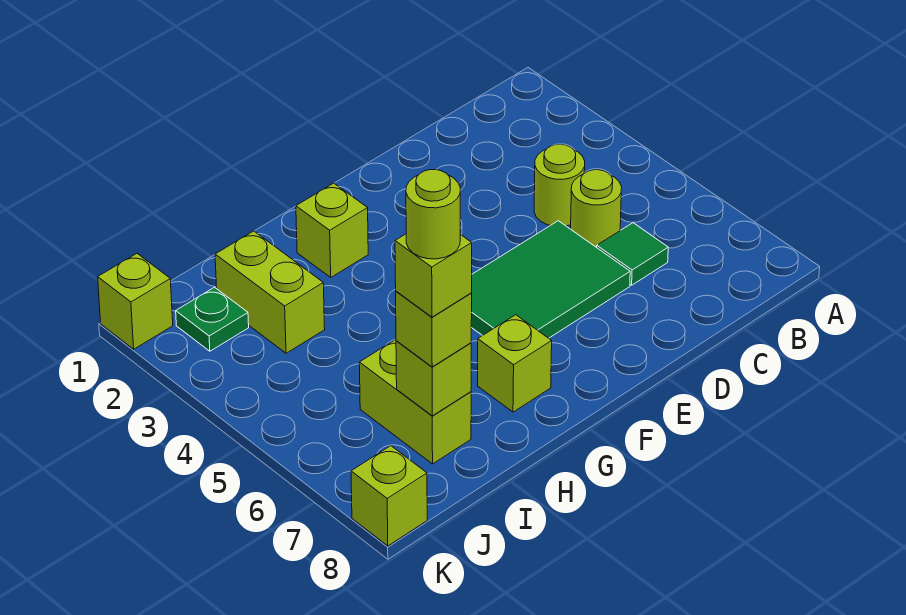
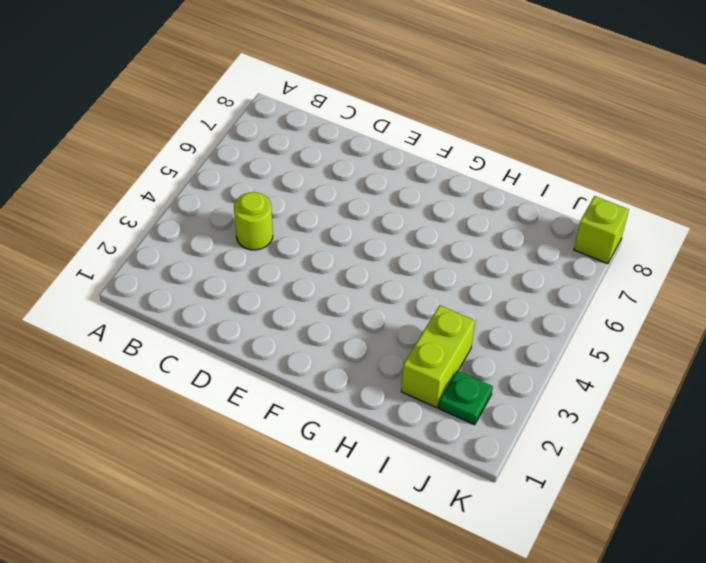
none -> lime round brick C5 level 1
none -> green tile C6 level 1
none -> green tile D5:F6 level 1

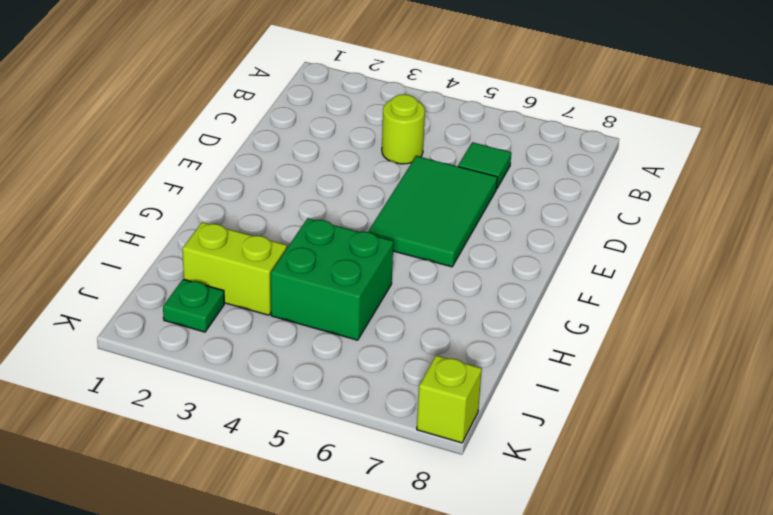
green brick H4:I5 level 1 -> none
none -> lime round brick C5 level 1
none -> lime brick G2 level 1
none -> lime brick G7 level 1

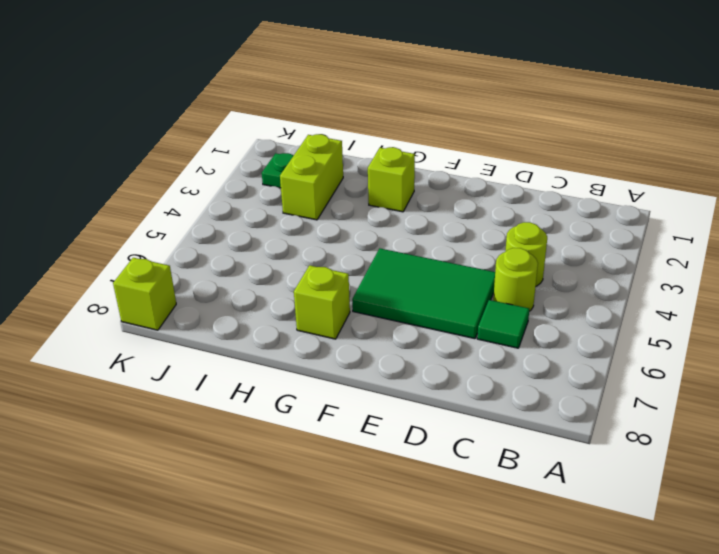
none -> lime brick I6:I7 level 1
none -> lime brick K1 level 1
none -> lime brick I7 level 2

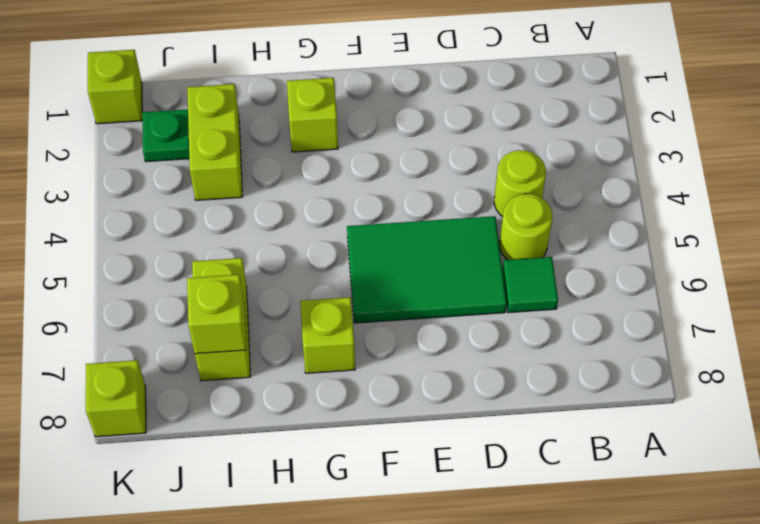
none -> lime brick I7 level 3
none -> lime brick I7 level 4
none -> lime round brick I7 level 5

